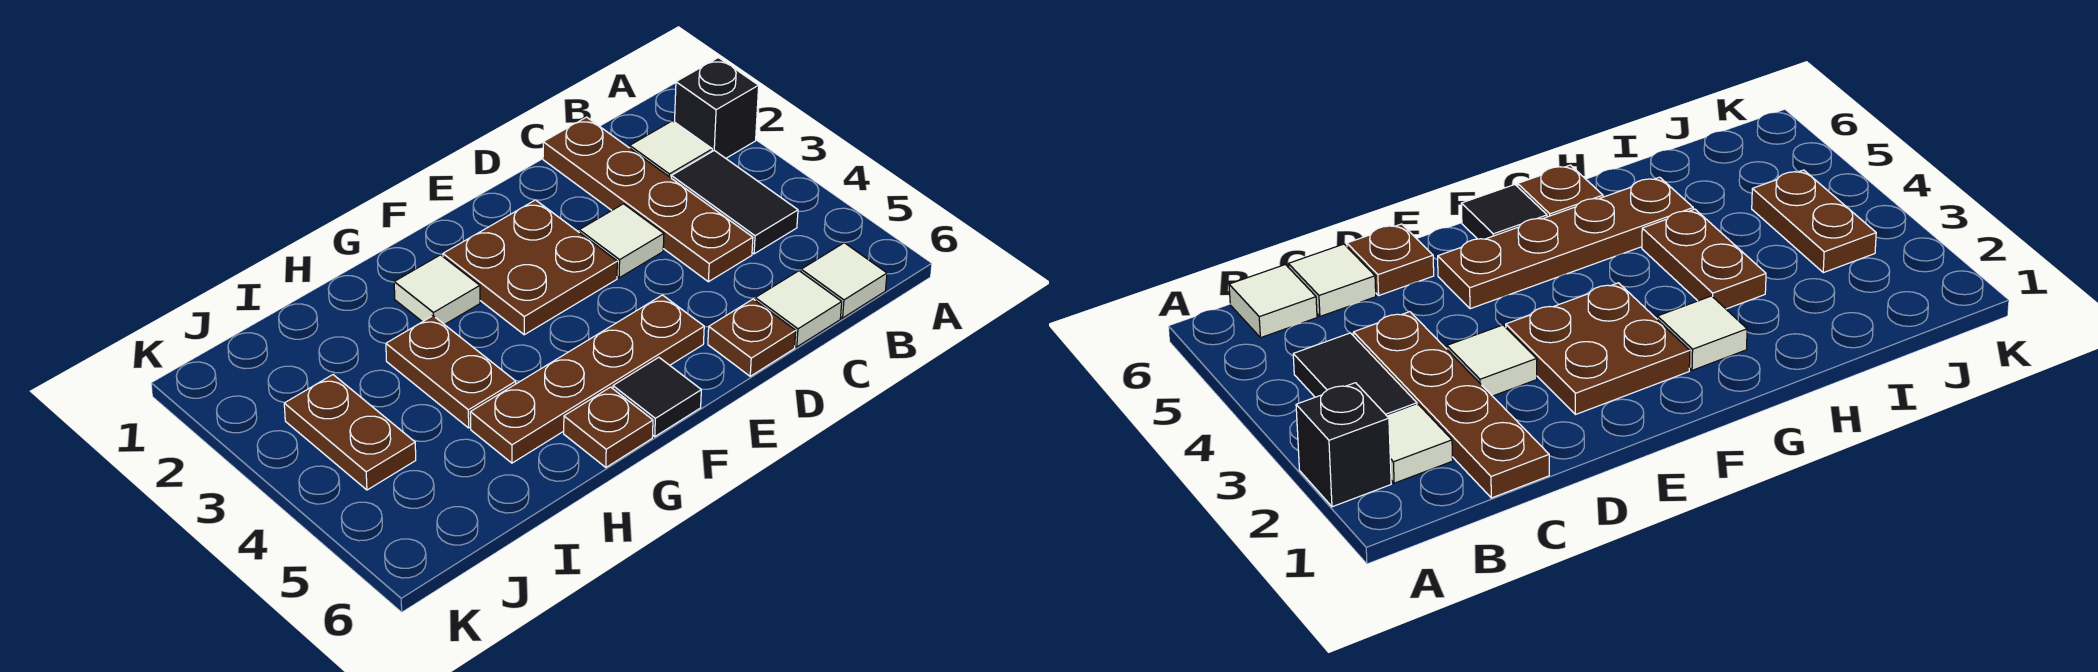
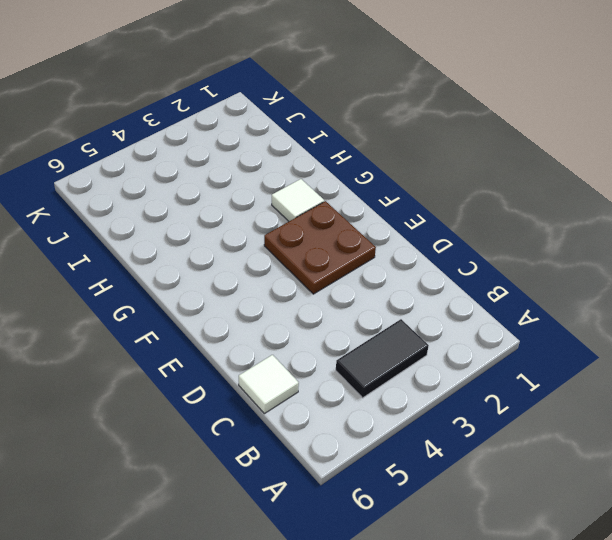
none -> black brick A2 level 1
none -> white tile B2 level 1
none -> white tile B6 level 1

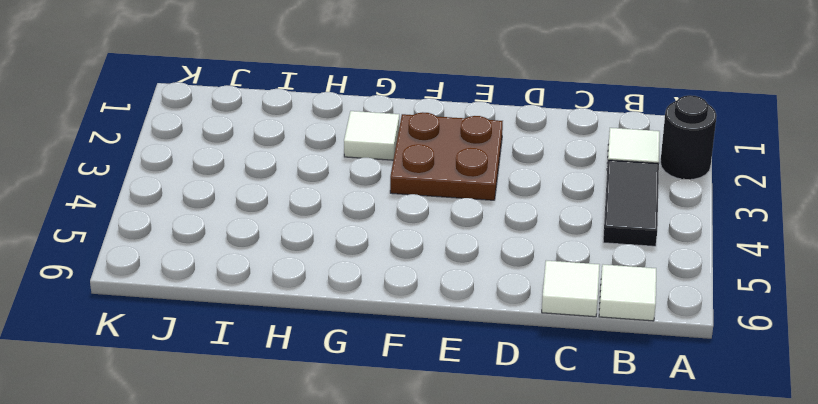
black round brick A2 level 1 -> black brick A2 level 1
none -> brown plate C1:C4 level 1
none -> white tile D3 level 1
none -> brown plate D6 level 1

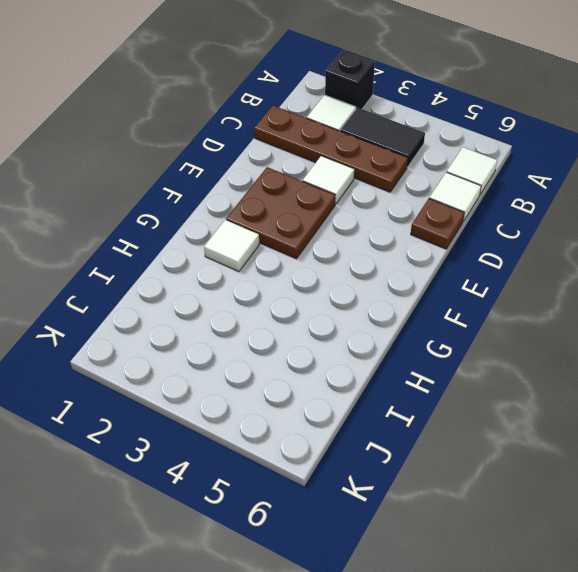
none -> brown plate E5:H5 level 1
none -> black tile F6 level 1
none -> brown plate G6 level 1

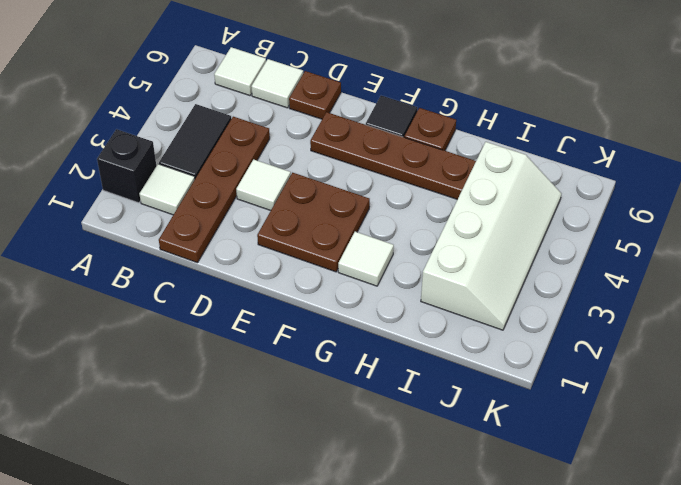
white slope I2:J5 level 1 top I -> brown plate J3:J4 level 1
none -> brown plate H3:H4 level 1

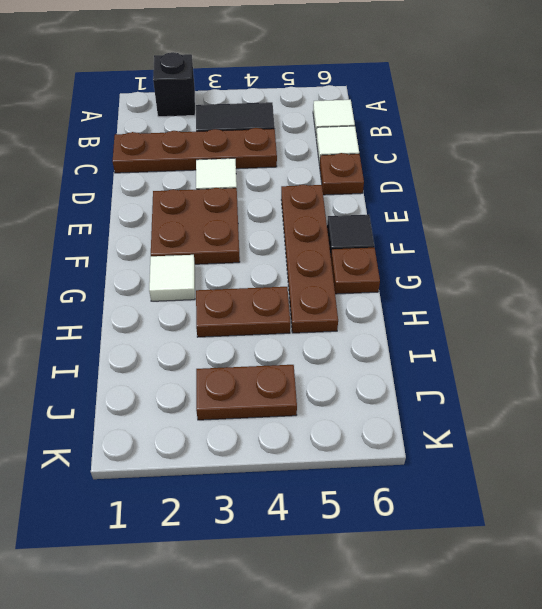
none -> white tile B2 level 1

